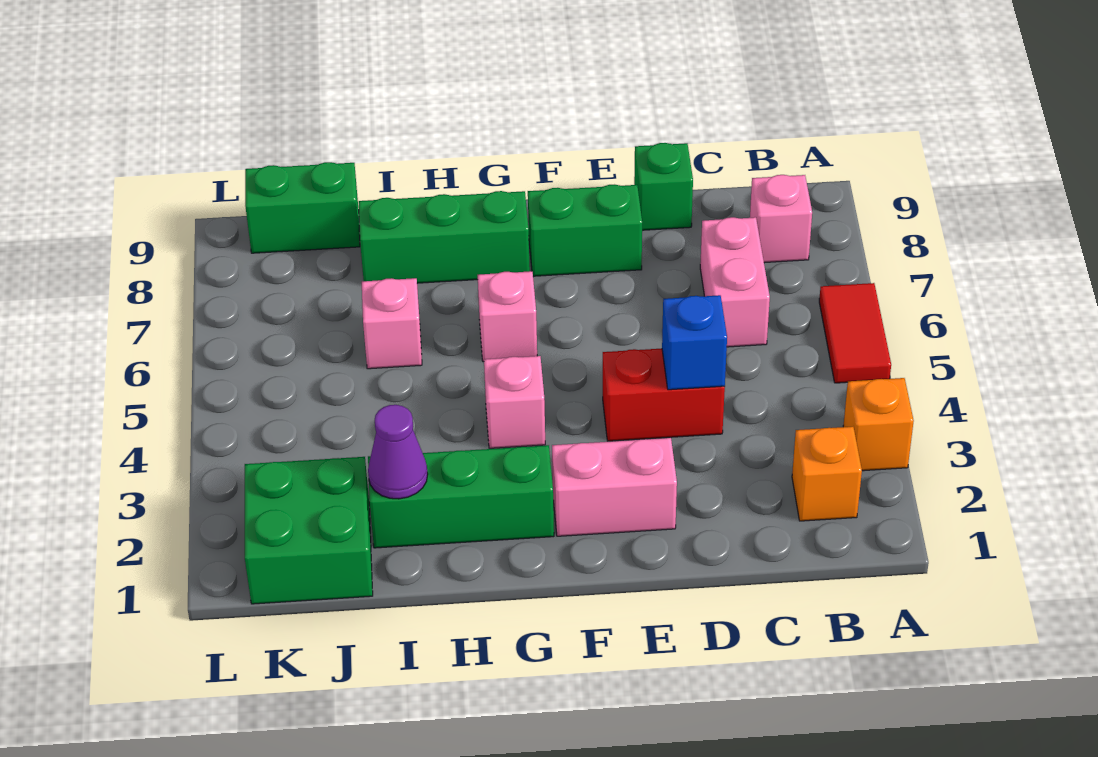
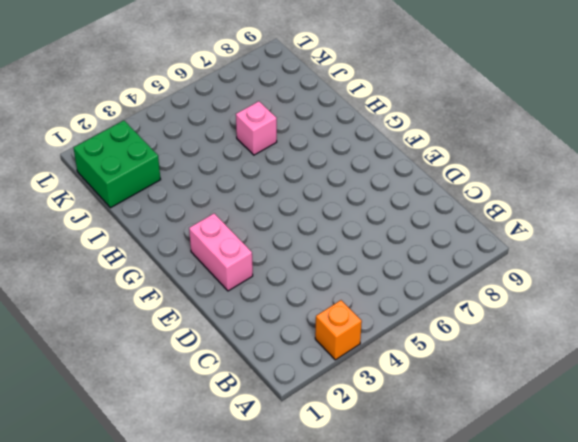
none -> red tile A5:A6 level 1
none -> orange brick B2 level 1
none -> pink brick B8 level 1

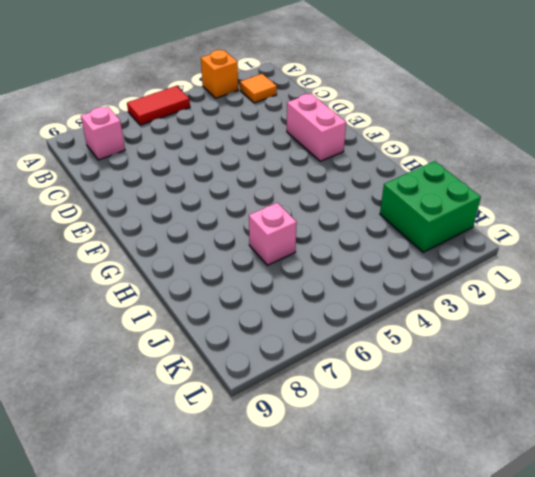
orange tile B2 level 1 -> orange brick B2 level 1
none -> pink brick C6:C7 level 1
none -> red brick D4:E4 level 1
none -> green brick D9 level 1

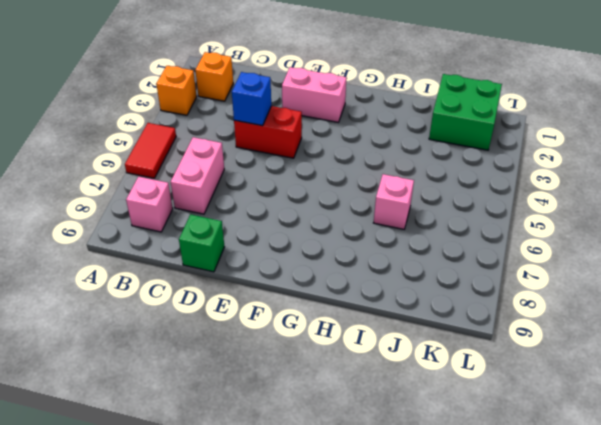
none -> green brick E8:F8 level 1
none -> green brick G2:I2 level 1
none -> pink brick G4 level 1

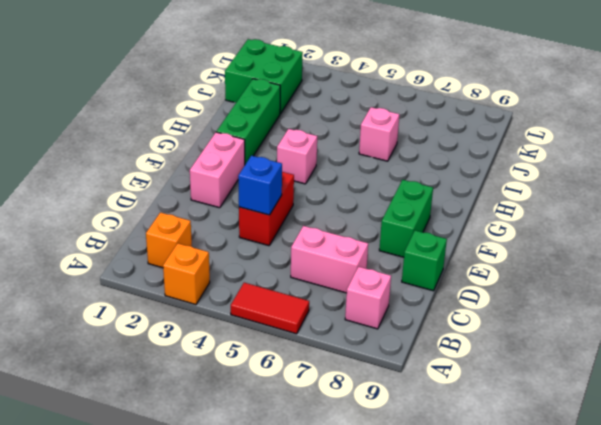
none -> pink brick G6 level 1
none -> green brick G8:I8 level 1
none -> green brick J9:K9 level 1

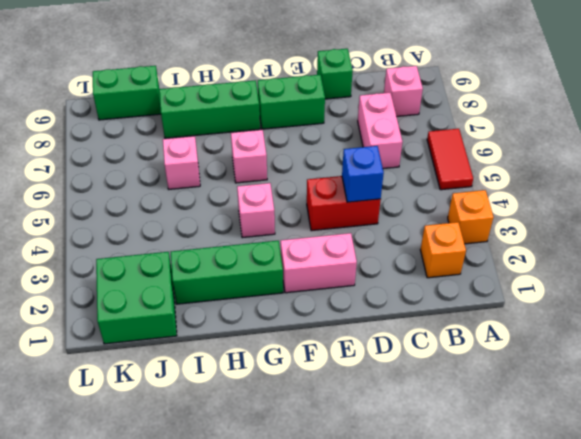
none -> purple cone I2 level 2

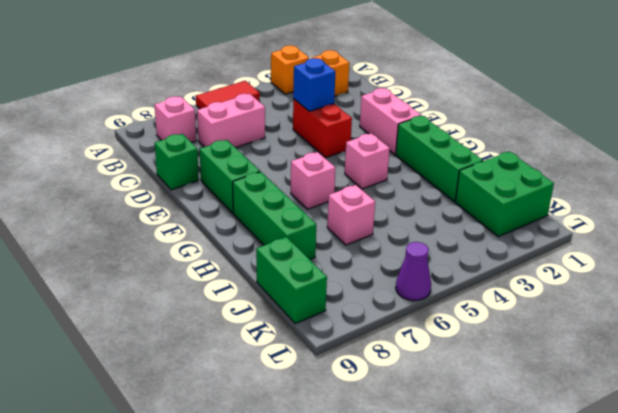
purple cone L6 level 1 -> purple cone I2 level 2

